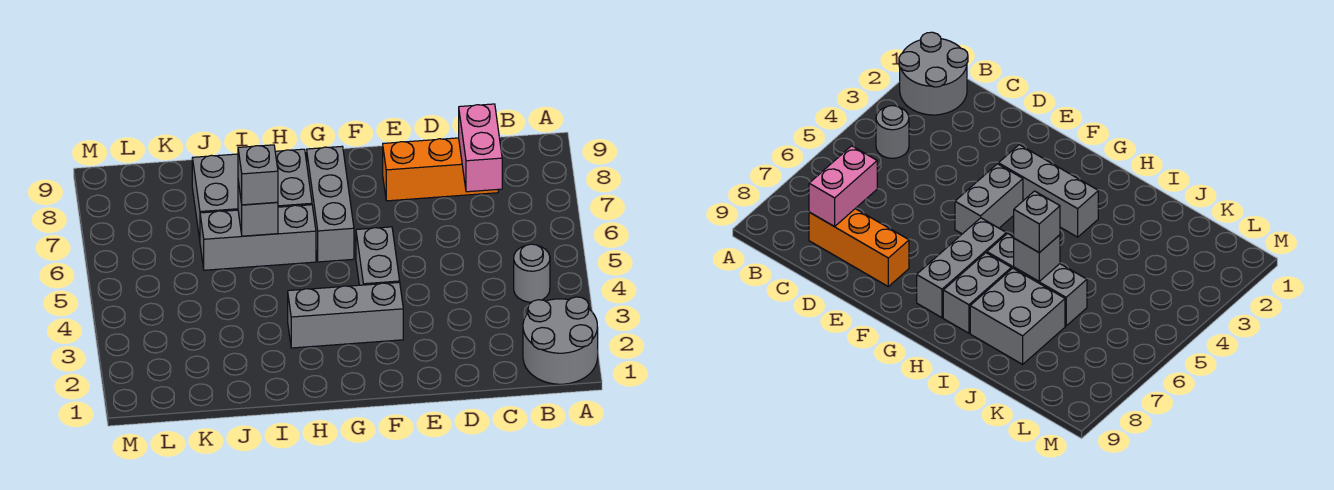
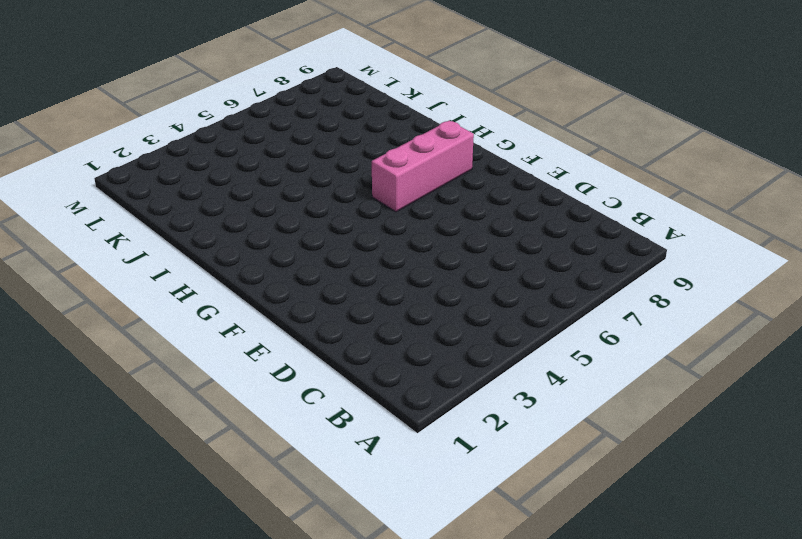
pink brick G6:G8 level 1 -> grey brick G6:G8 level 1
none -> grey round brick A1:B2 level 1
none -> grey round brick B4 level 1
none -> orange brick C8:E8 level 1

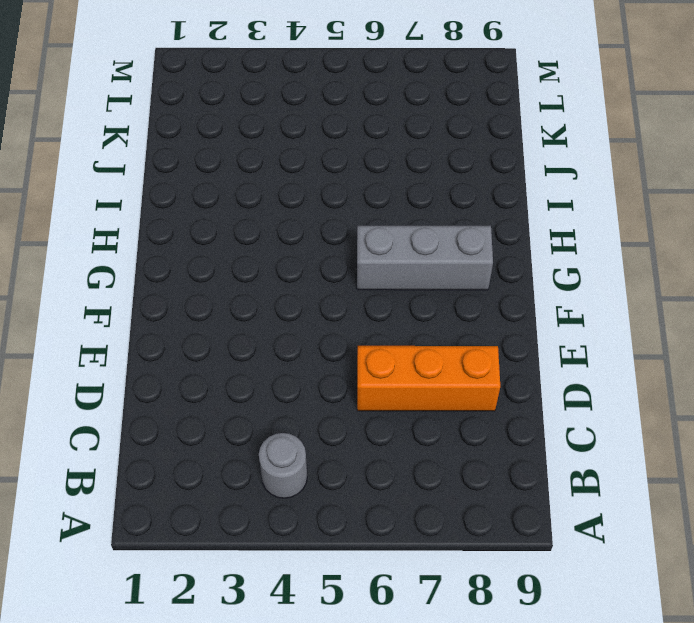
orange brick D6:D8 level 1 -> orange brick C8:E8 level 1
none -> grey round brick A1:B2 level 1
none -> grey brick F3:H3 level 1
none -> grey brick F4:F5 level 1

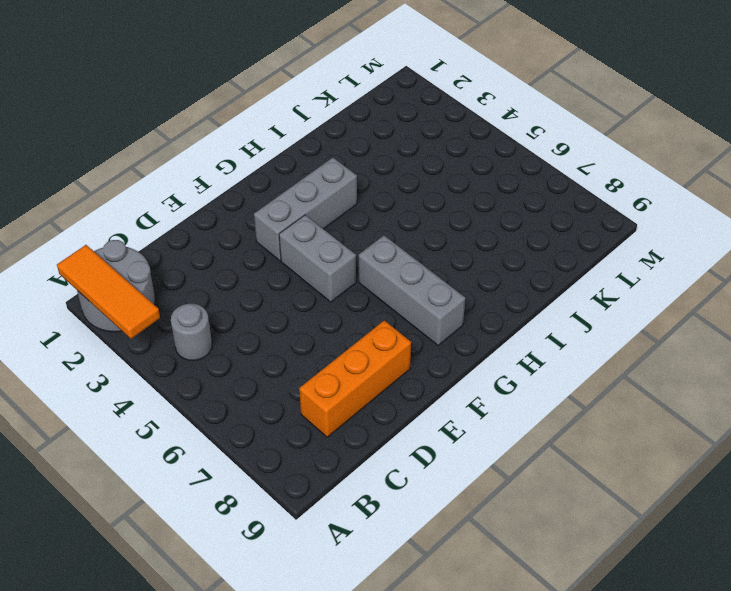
orange tile A1:A3 level 2 -> none
none -> grey brick H6:J6 level 1
none -> grey brick H7:H8 level 1
none -> grey brick I7:J8 level 1

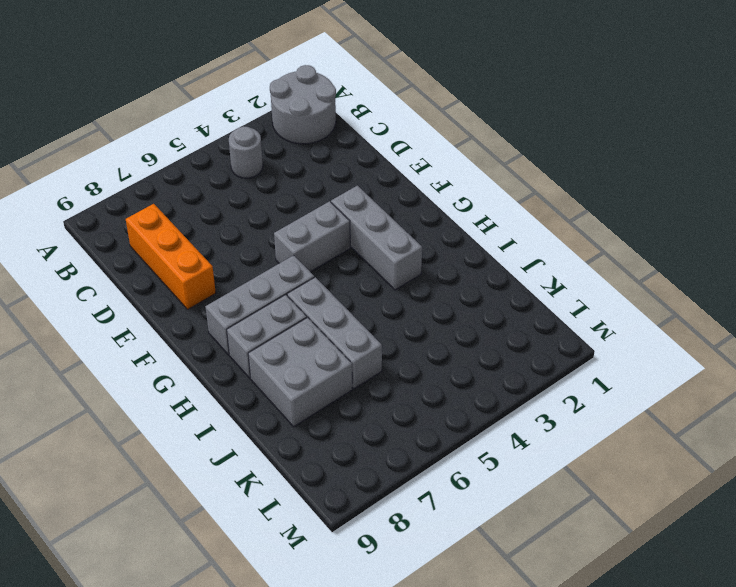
none -> pink brick C7:C8 level 2
none -> grey brick I6 level 2
none -> grey brick I6 level 3

